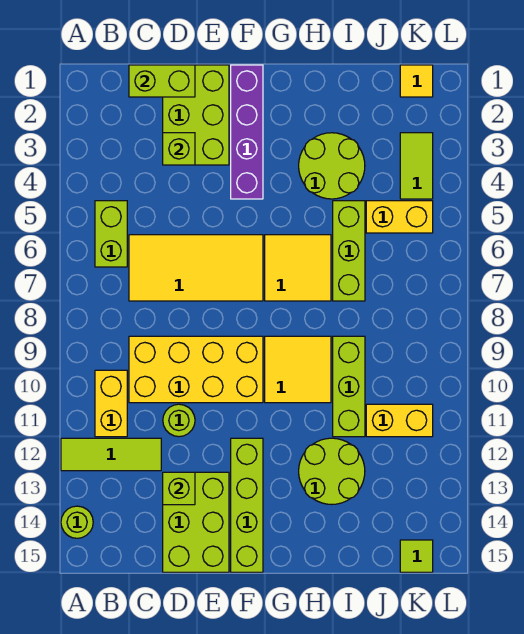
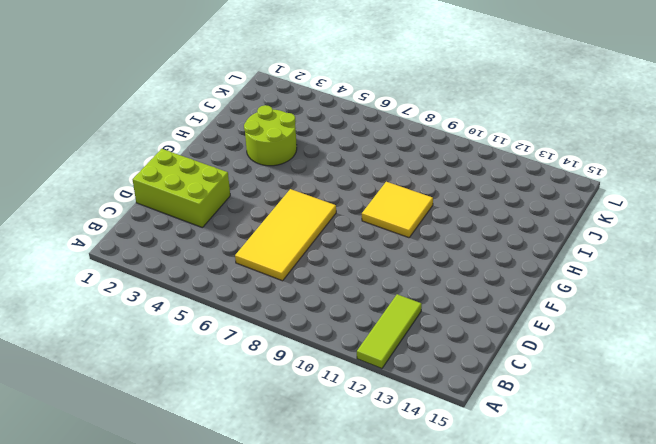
none -> lime round brick A14 level 1
none -> lime brick B5:B6 level 1
none -> yellow brick B10:B11 level 1

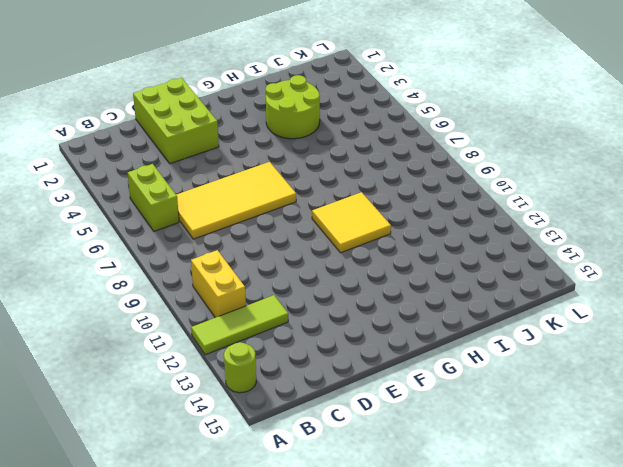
none -> yellow brick C9:F10 level 1
none -> lime round brick D11 level 1
none -> lime brick D13:E15 level 1

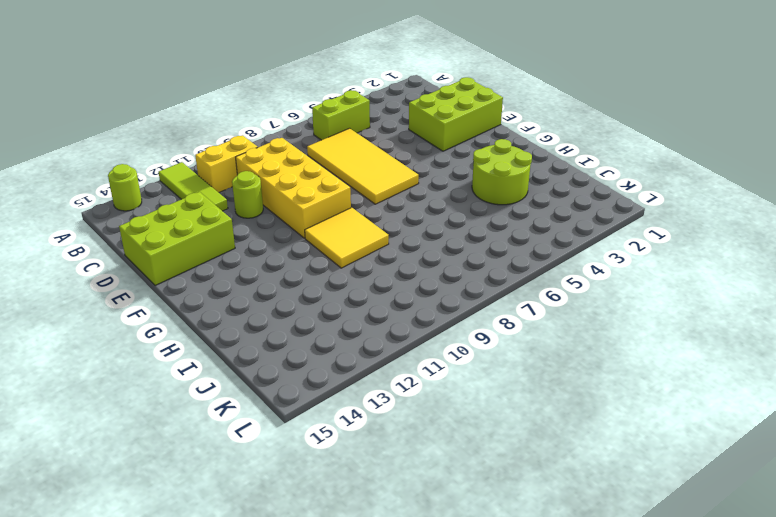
none -> purple brick F1:F4 level 1
none -> lime brick F12:F15 level 1
none -> yellow tile G6:H7 level 1

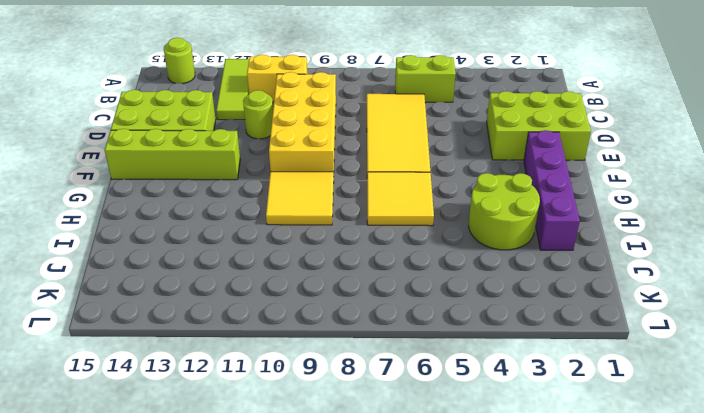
purple brick F2:I2 level 1 -> purple brick F1:F4 level 1
none -> lime round brick H12:I13 level 1
none -> lime brick I5:I7 level 1
none -> lime brick I9:I11 level 1

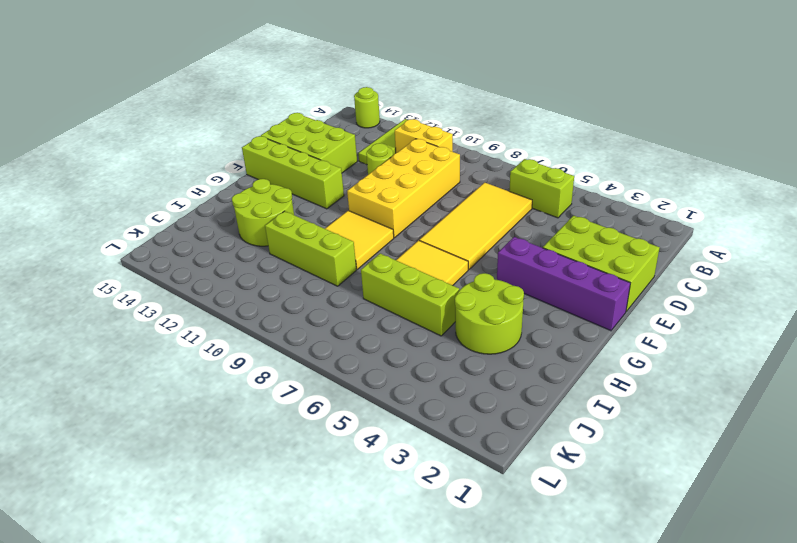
none -> yellow brick J5:K5 level 1
none -> yellow brick J11:K11 level 1
none -> yellow tile K1 level 1

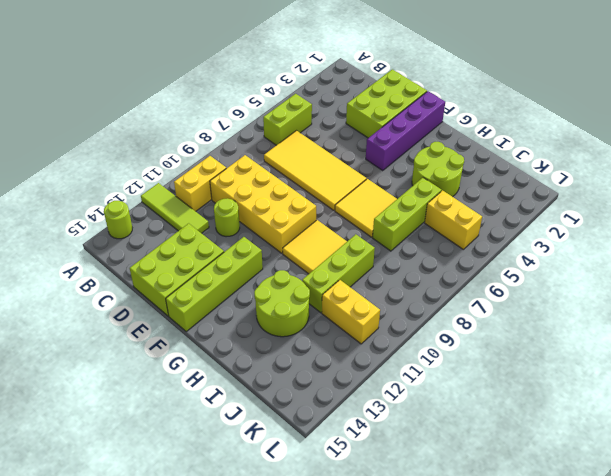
none -> yellow tile K1 level 1
none -> lime tile K3:K4 level 1
none -> lime tile K15 level 1

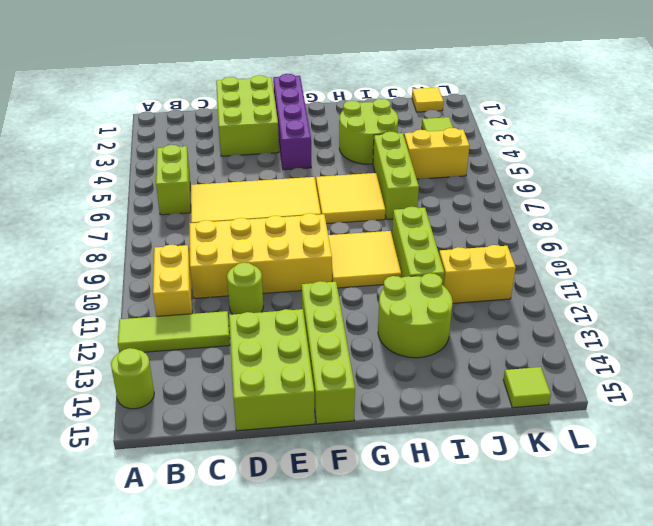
none -> lime brick C1:D1 level 2
none -> lime brick D3 level 2
none -> lime brick D13 level 2

